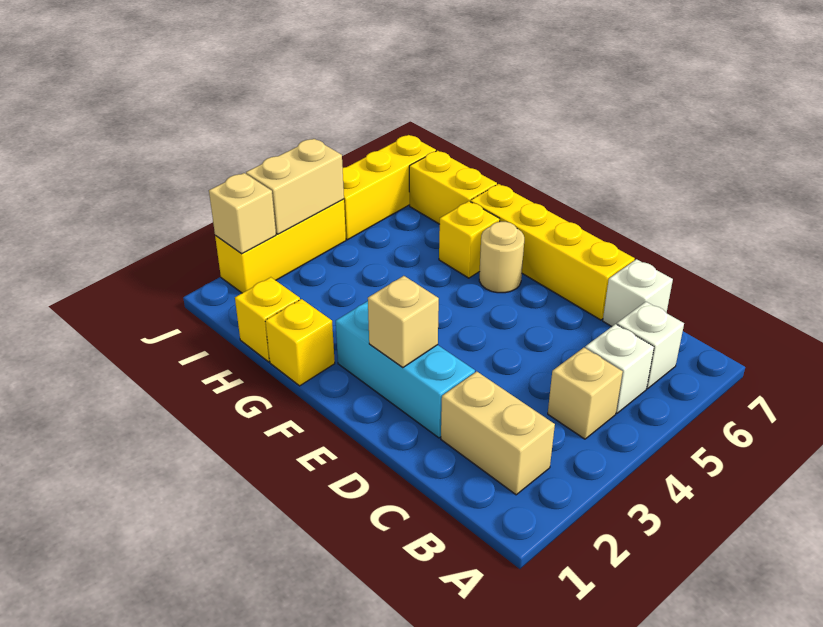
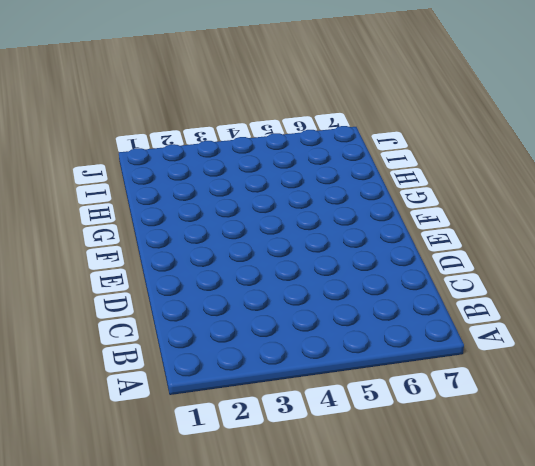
none -> tan brick B2:C2 level 1
none -> tan brick B4 level 1
none -> white brick B5 level 1

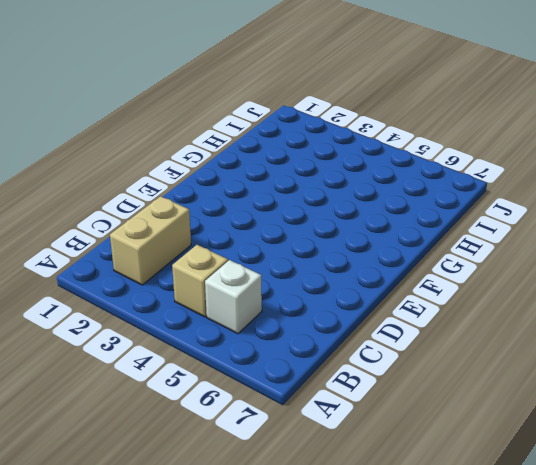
none -> white brick B6 level 1
none -> white brick C7 level 1
none -> cyan brick D2:F2 level 1

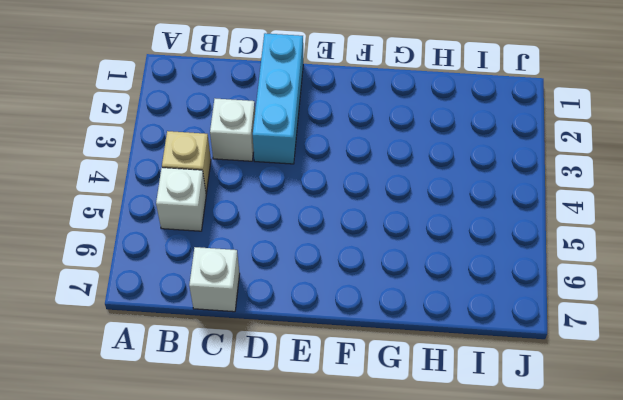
white brick C3 level 1 -> white brick B6 level 1
cyan brick D1:D3 level 1 -> cyan brick D2:F2 level 1
none -> tan brick B2:C2 level 1
none -> yellow brick D7:G7 level 1
none -> tan round brick F6 level 1

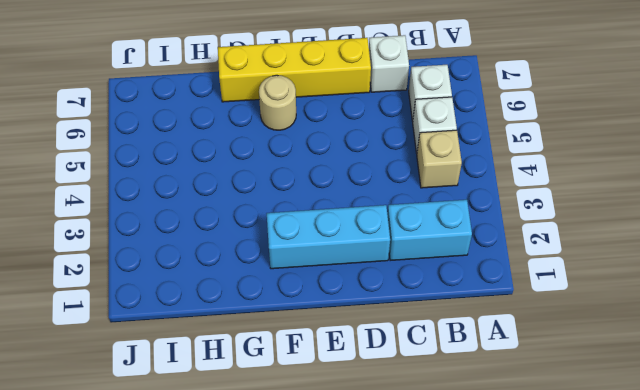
cyan brick B2:C2 level 1 -> tan brick B2:C2 level 1
none -> yellow brick G1 level 1
none -> yellow brick G6 level 1
none -> yellow brick H1 level 1

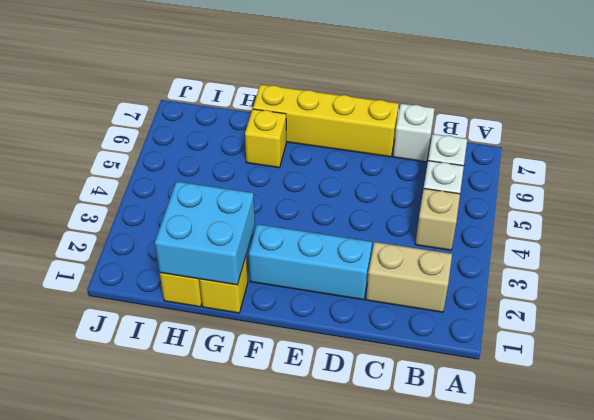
cyan brick G1:H2 level 2 -> none
none -> tan round brick F6 level 1
none -> yellow brick H7:I7 level 1
none -> yellow brick J2:J4 level 1

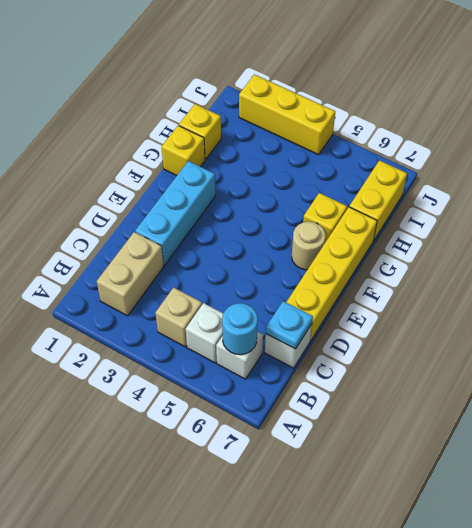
cyan round brick B6 level 2 -> none
cyan plate C7 level 2 -> none
none -> yellow brick J5:J7 level 1
none -> tan brick E2 level 2
none -> tan brick J2 level 2

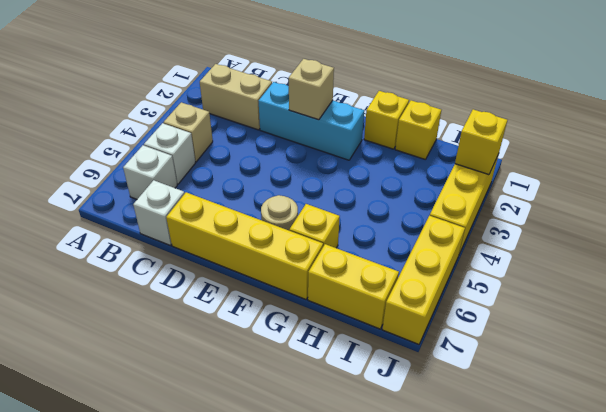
yellow brick J2 level 2 -> tan brick J2 level 2
none -> tan brick J3:J4 level 2

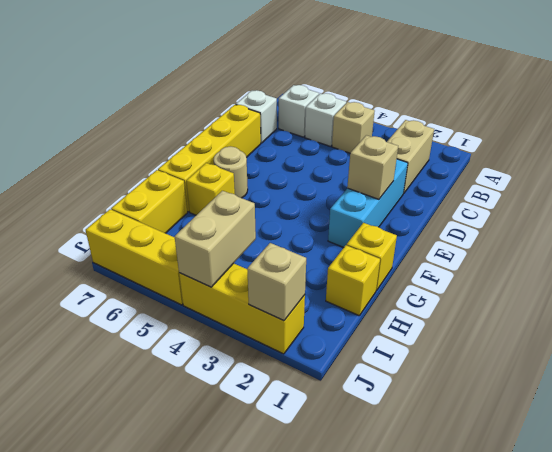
tan brick I4:J4 level 2 -> tan brick J3:J4 level 2

